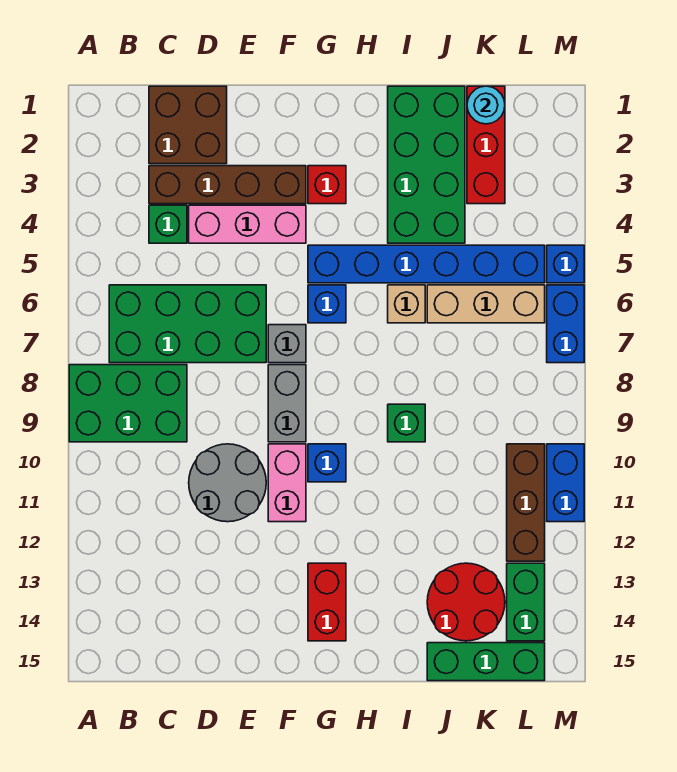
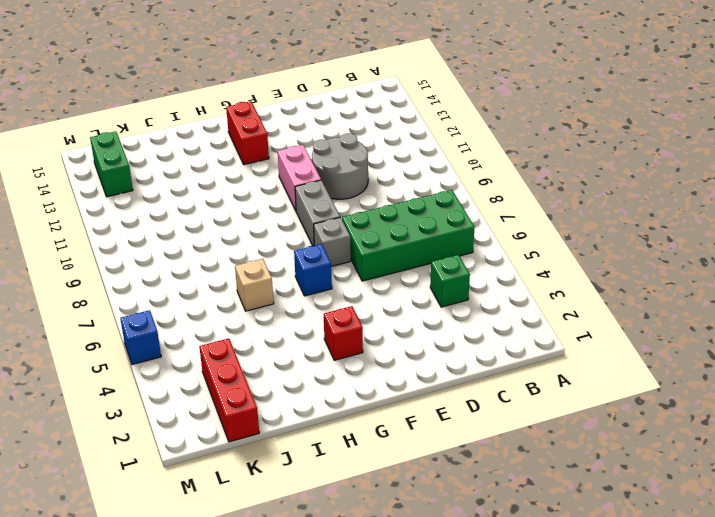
none -> green brick A8:C9 level 1
none -> brown brick C1:D2 level 1
none -> brown brick C3:F3 level 1

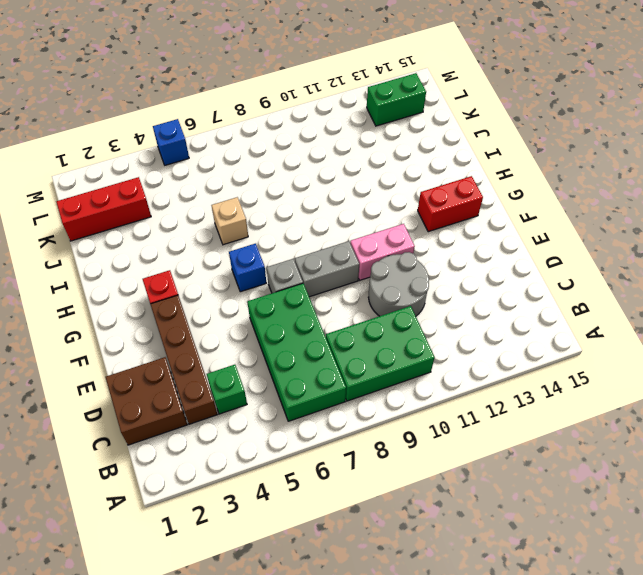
green brick B8:C10 level 1 -> green brick A8:C9 level 1
none -> pink brick D4:F4 level 1
none -> blue brick G5:L5 level 1
none -> blue brick G10 level 1

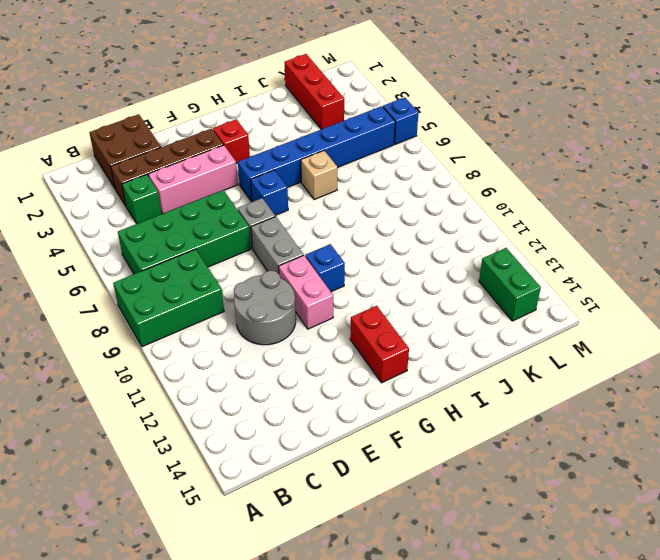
none -> green brick I1:J4 level 1
none -> green brick I9 level 1
none -> tan brick J6:L6 level 1

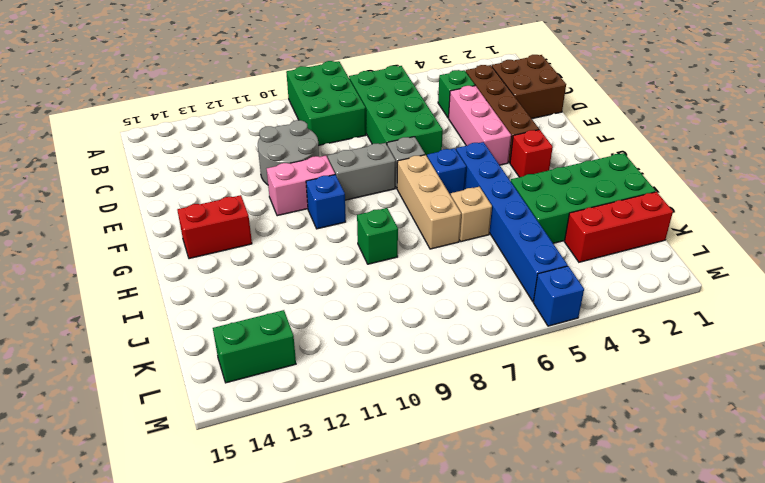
tan brick G7:I7 level 1 -> tan brick J6:L6 level 1
none -> red round brick J13:K14 level 1
none -> green brick J15:L15 level 1
none -> brown brick L10:L12 level 1

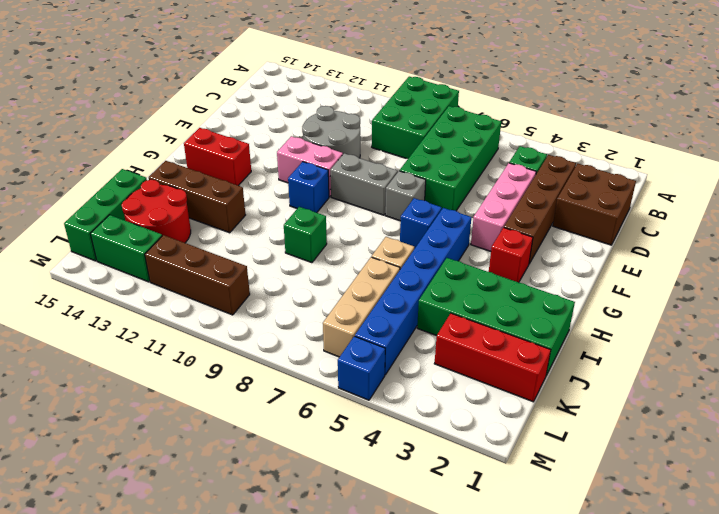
brown brick I12:I14 level 1 -> none
none -> blue brick M6:M7 level 1
none -> blue brick M10:M11 level 1
none -> cyan round brick K1 level 2

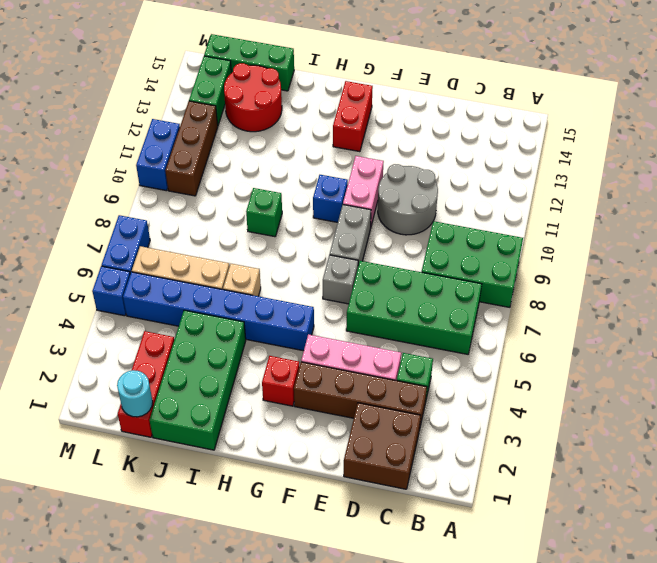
none -> blue brick G6 level 1

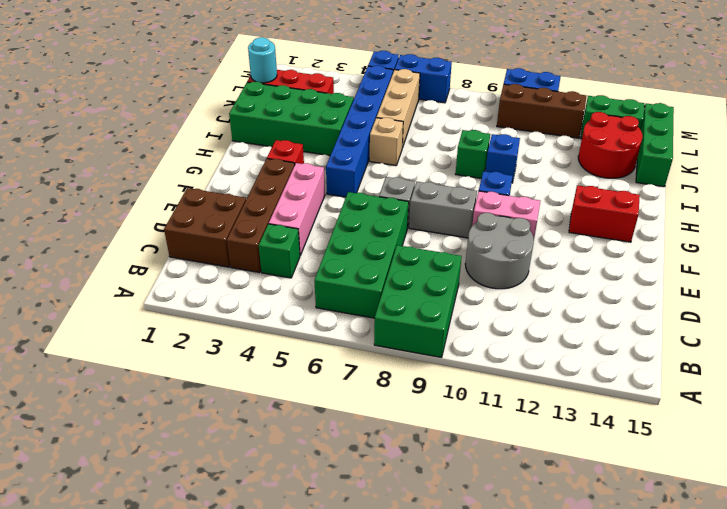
blue brick I10 level 1 -> blue brick G6 level 1

